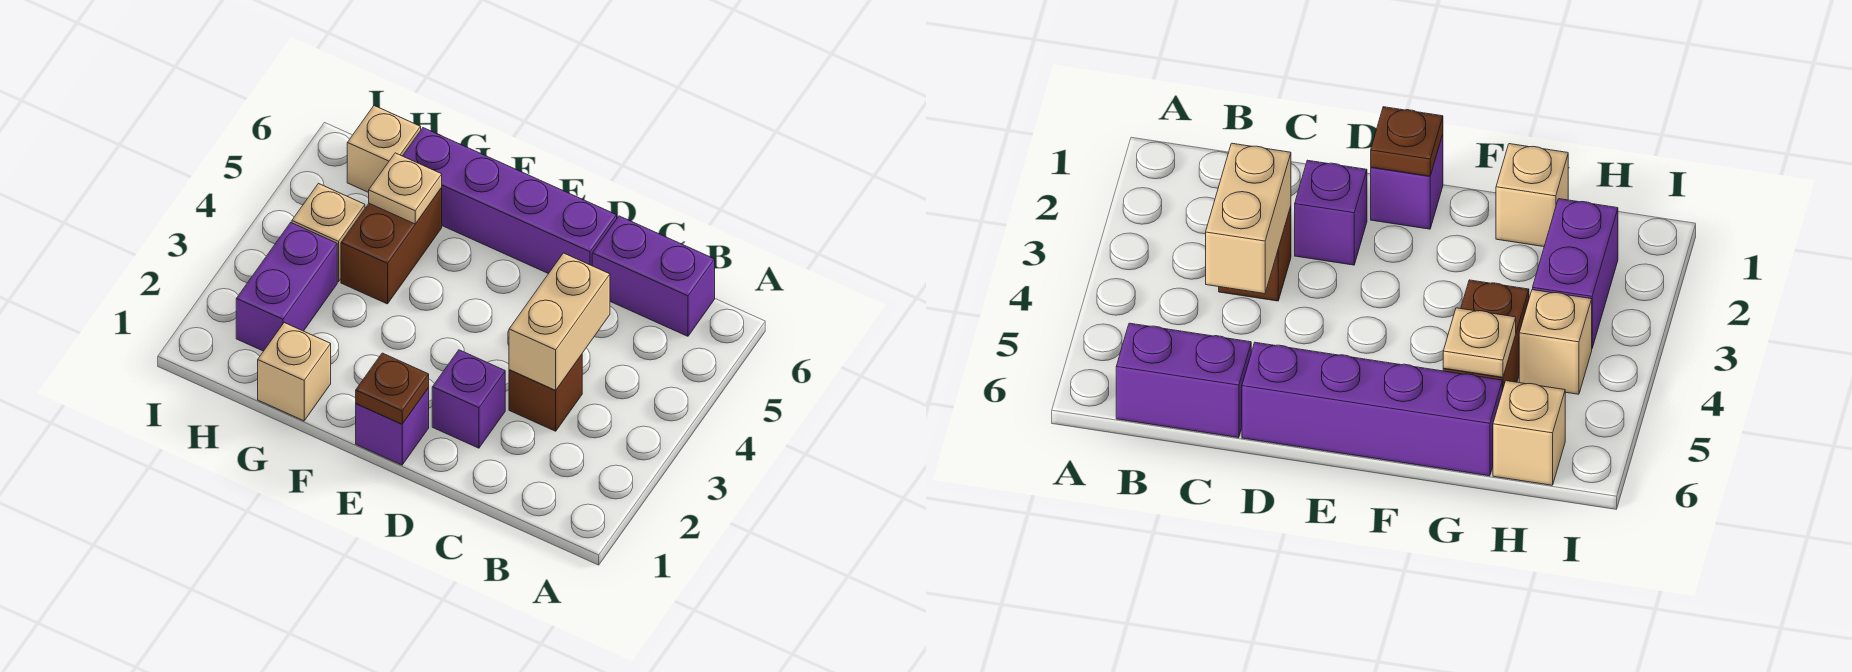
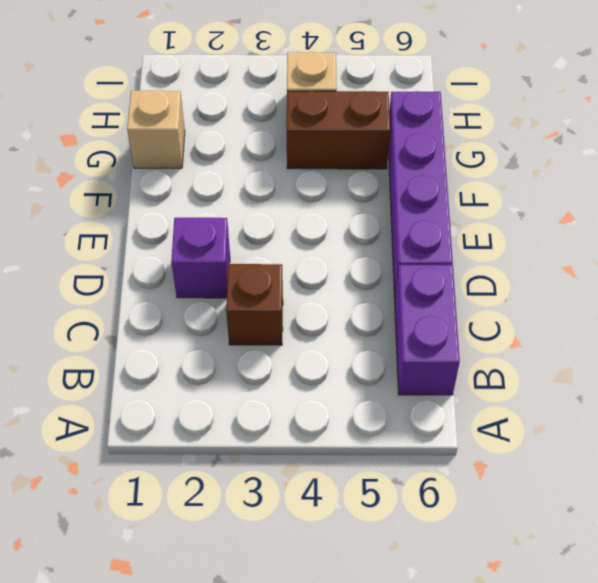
none -> purple brick E1 level 1
none -> purple brick H2:H3 level 1
none -> tan brick H6 level 1

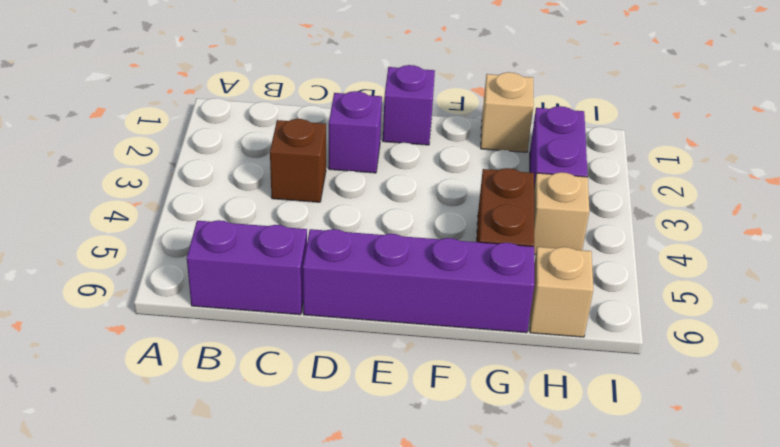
none -> tan brick C3:C4 level 2
none -> brown plate E1 level 2
none -> tan plate G5 level 2

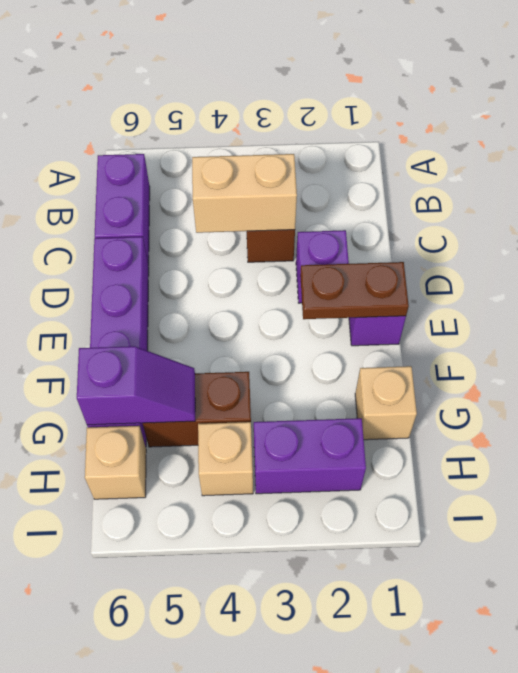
brown plate E1:E2 level 2 -> brown plate E1 level 2
purple slope G5:G6 level 2 top 6 -> tan plate G5 level 2

